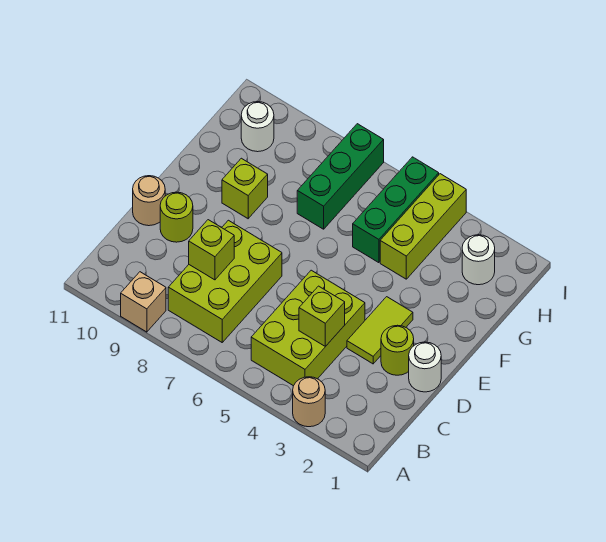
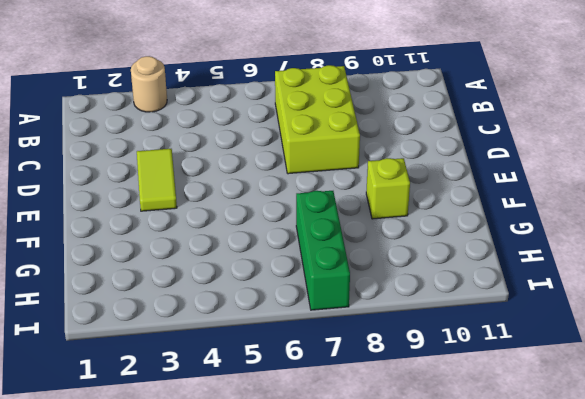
none -> tan brick A9 level 1
none -> lime brick B4:D5 level 1
none -> white round brick D1 level 1

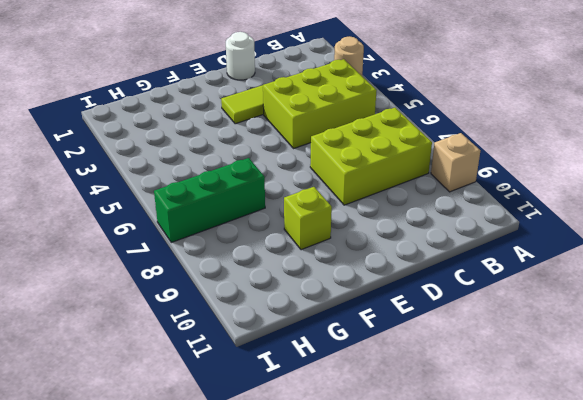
none -> lime round brick D2 level 1
none -> lime round brick D10 level 1
none -> tan round brick D11 level 1

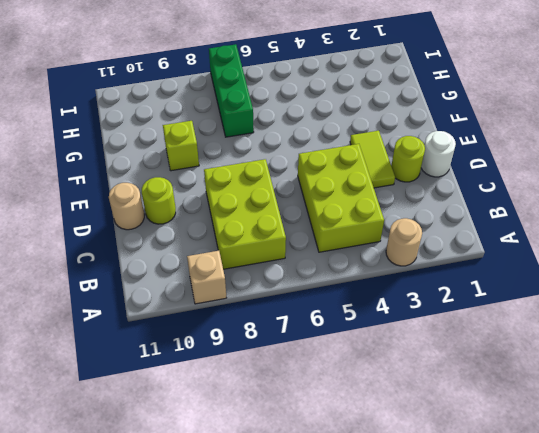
none -> lime brick G4:I4 level 1
none -> green brick G5:I5 level 1
none -> white round brick H2 level 1

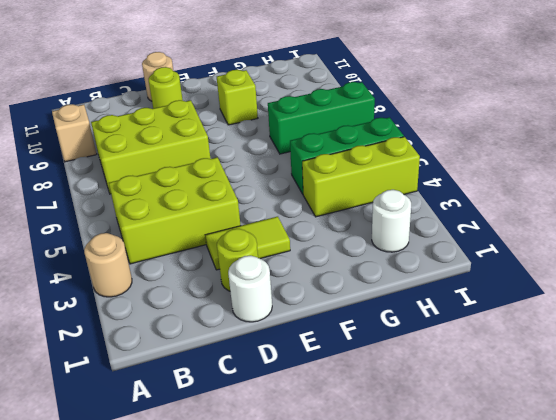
none -> white round brick H10 level 1
none -> lime brick C4 level 2
none -> lime brick C8 level 2

